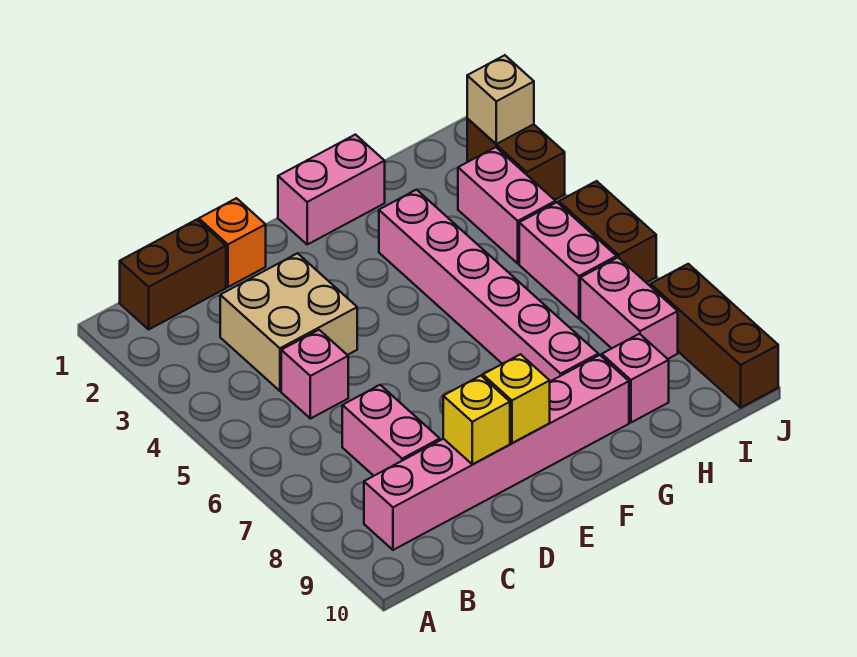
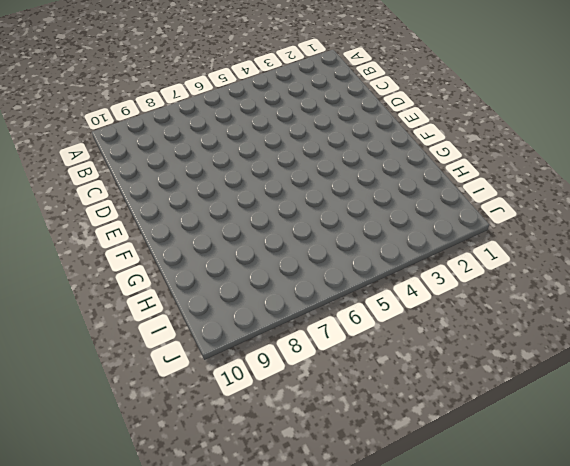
none -> brown brick B1:C1 level 1
none -> pink brick B9:G9 level 1
none -> tan brick C3:D4 level 1

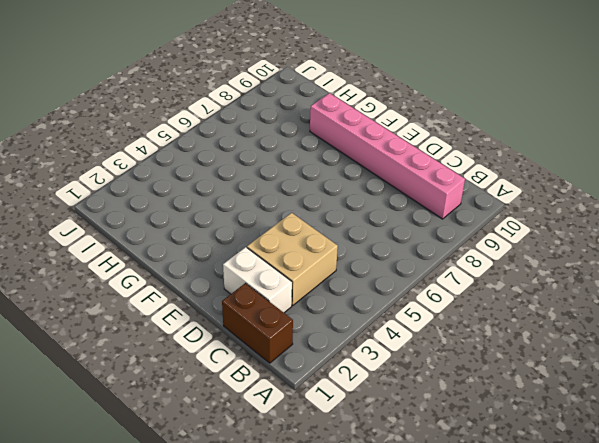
white brick C2:D2 level 1 -> none
none -> pink brick C5 level 1
none -> pink brick C7:C8 level 1
none -> orange brick D1 level 1

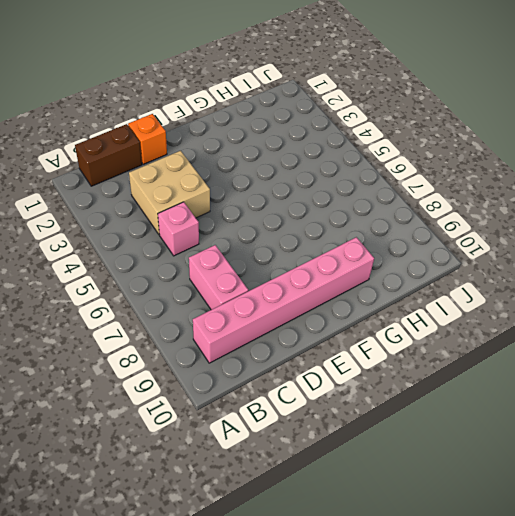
none -> pink brick F1:G1 level 1
none -> pink brick G3:G8 level 1
none -> pink brick H9 level 1

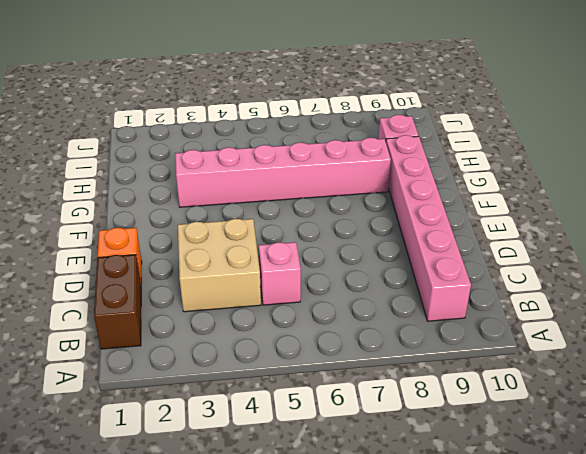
none -> pink brick C7:C8 level 1
none -> pink brick F1:G1 level 1
none -> pink brick I3:I4 level 1

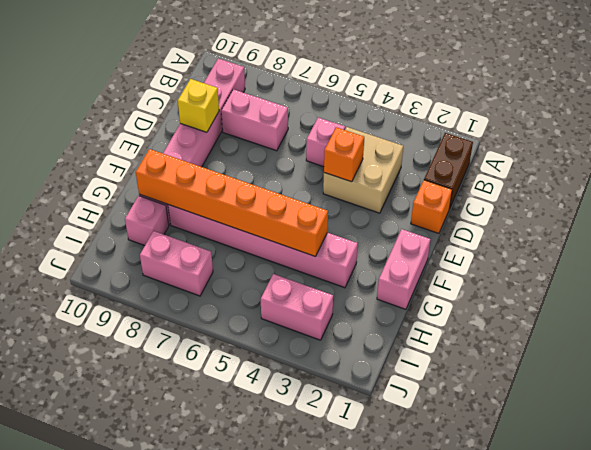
orange brick D4 level 2 -> none
orange brick G4:G9 level 2 -> none
none -> pink brick I5:I6 level 1
none -> brown brick J2:J3 level 1
none -> brown brick J5:J6 level 1

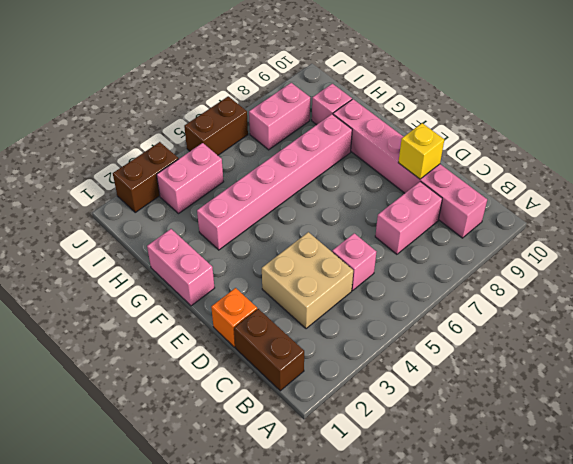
none -> pink brick I5:I6 level 1
none -> brown brick J8:J10 level 1
none -> yellow brick E9 level 2

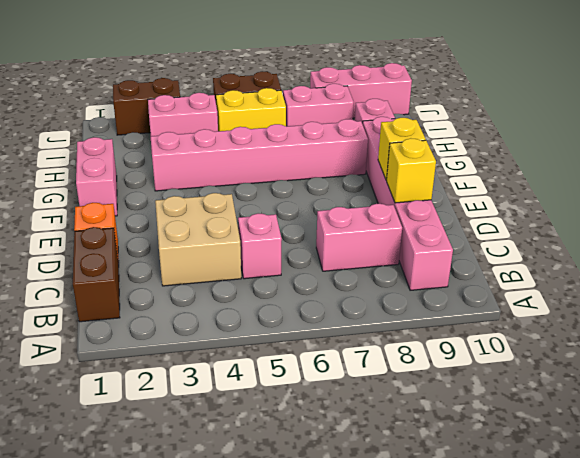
yellow brick I5:I6 level 1 -> pink brick I5:I6 level 1
pink brick J8:J10 level 1 -> brown brick J8:J10 level 1
none -> tan brick J2 level 2

